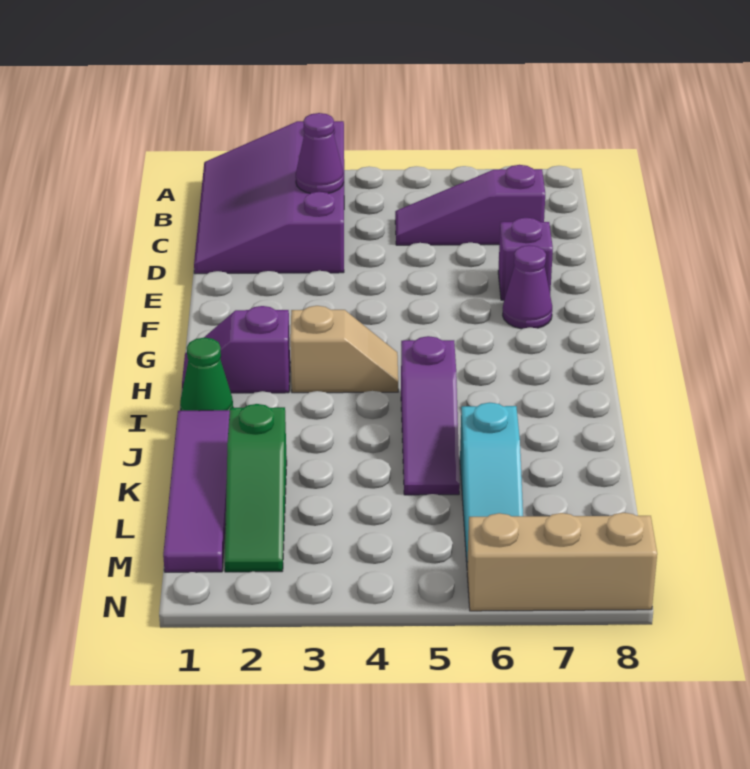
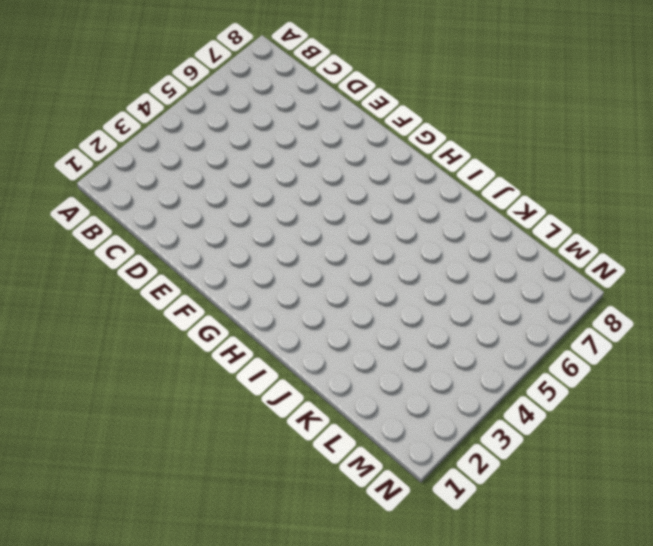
none -> purple slope A1:D3 level 1 top 3
none -> purple slope C5:C7 level 1 top 7
none -> purple brick E7 level 1

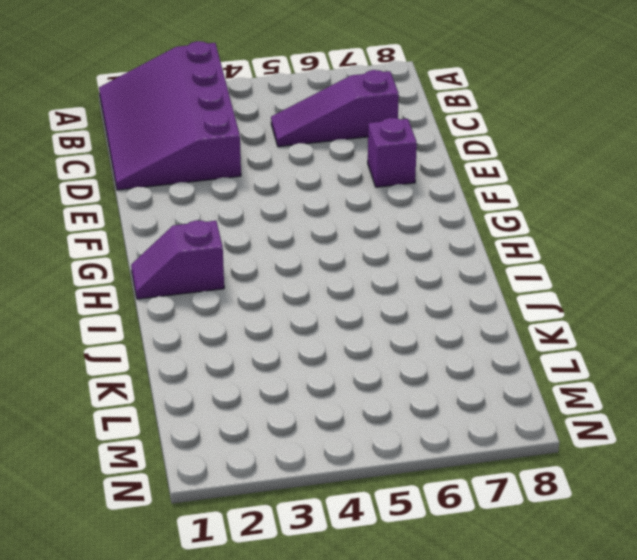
none -> purple cone F7 level 1
none -> tan slope H3:H4 level 1 top 3
none -> green cone I1 level 1

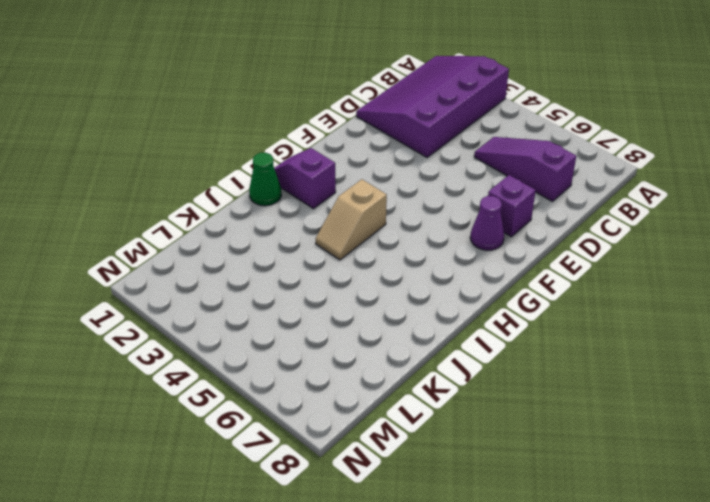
tan slope H4:I4 level 1 top H -> tan slope H3:H4 level 1 top 3
none -> purple slope I5:K5 level 1 top I
none -> purple tile J1:M1 level 1
none -> green slope K2:M2 level 1 top K

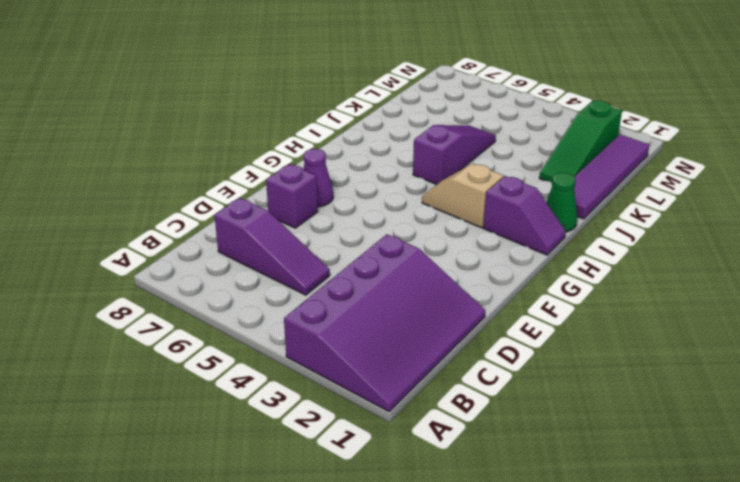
green slope K2:M2 level 1 top M -> green slope K2:M2 level 1 top K
none -> cyan slope K6:M6 level 1 top K
none -> tan brick N6:N8 level 1
none -> purple cone C3 level 2

